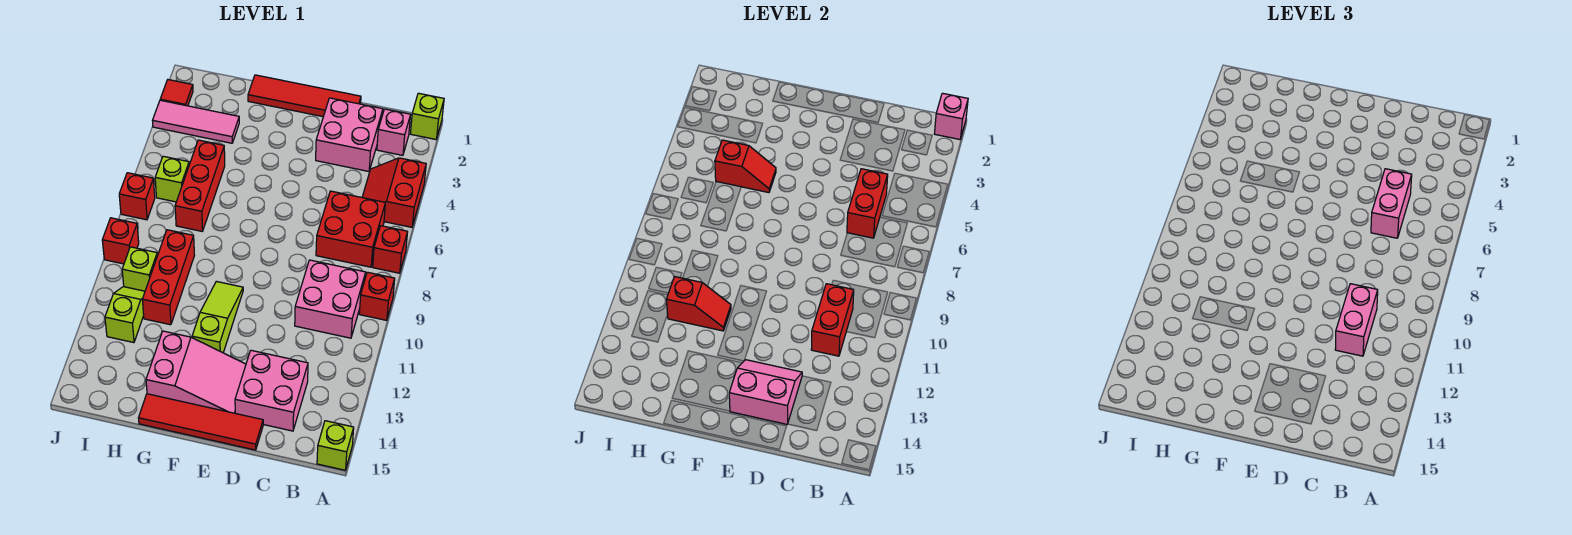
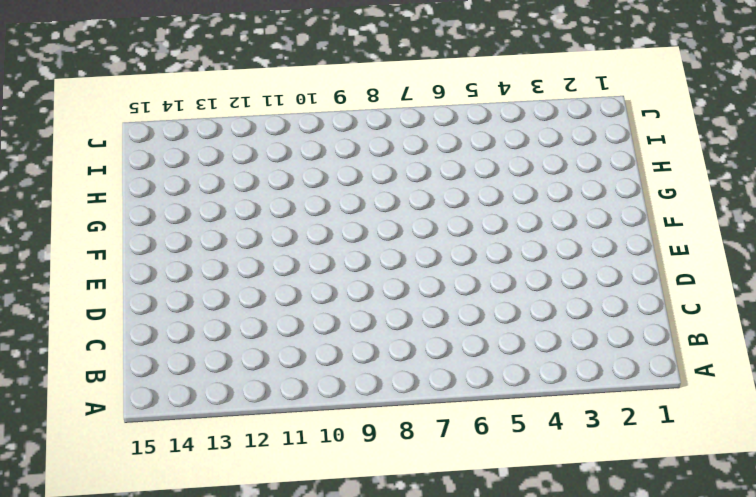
none -> lime brick A1 level 1
none -> red slope A4:B5 level 1 top A
none -> red brick A7 level 1
none -> red brick A9 level 1

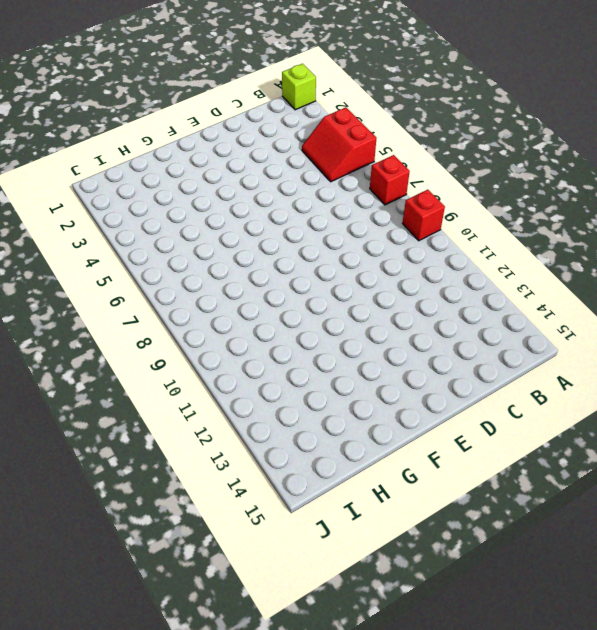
none -> lime brick A15 level 1
none -> pink brick B2 level 1
none -> red brick B6:C7 level 1
none -> pink brick B9:C10 level 1

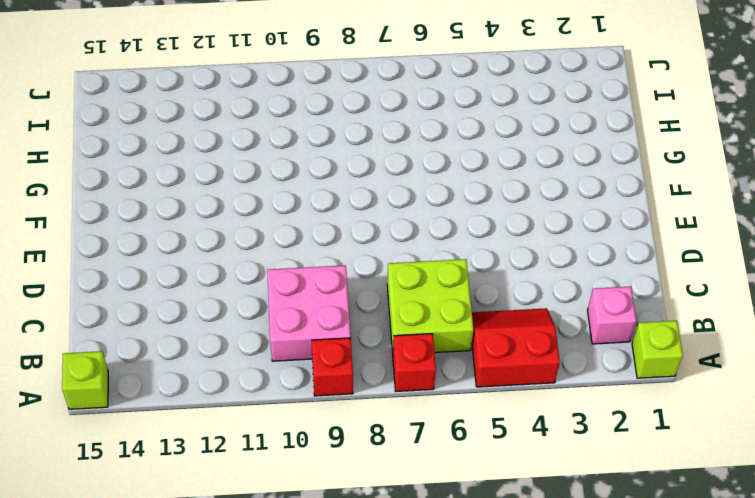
lime brick B6:C7 level 1 -> red brick B6:C7 level 1
none -> pink brick C2:D3 level 1
none -> pink brick C13:D14 level 1
none -> red tile D1:G1 level 1
none -> red tile D15:G15 level 1

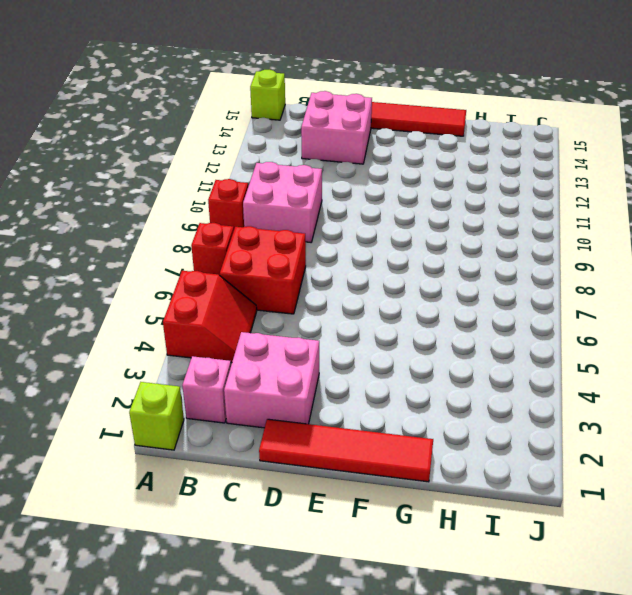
none -> pink slope E13:G14 level 1 top G
none -> lime slope F10:F12 level 1 top 12
none -> pink tile H3:J3 level 1
none -> red brick H5:H7 level 1

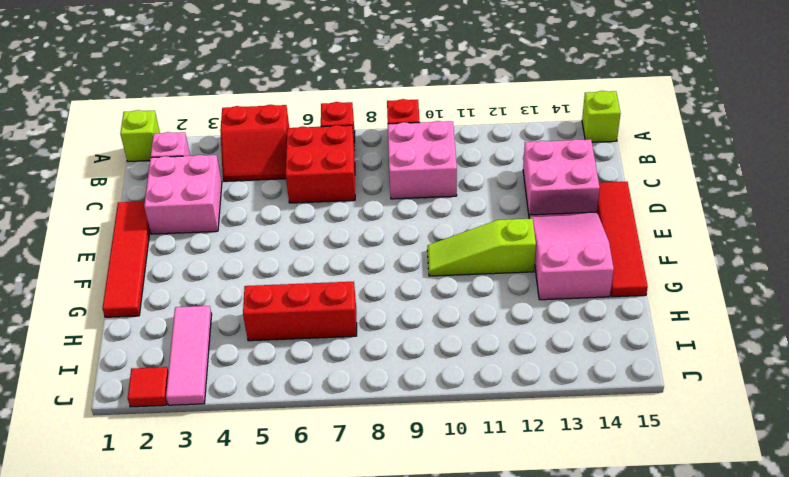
none -> red brick H9:H11 level 1
none -> lime brick I6 level 1
none -> lime brick I10 level 1
none -> lime slope I11:I12 level 1 top 12

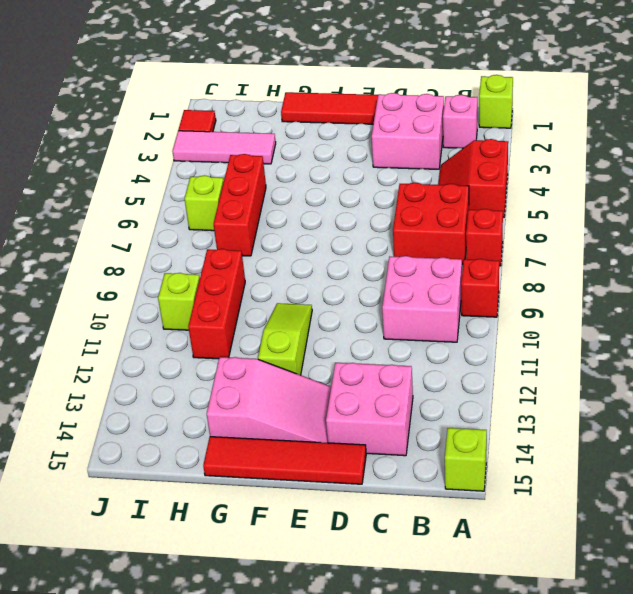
none -> lime slope I11:I12 level 1 top 12
none -> red brick J7 level 1
none -> red brick J9 level 1
none -> pink brick A1 level 2

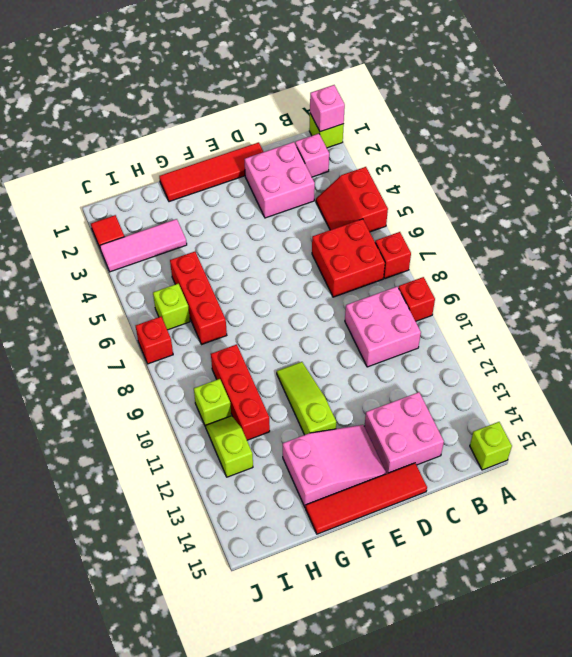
none -> red brick J9 level 1
none -> red brick C5:C6 level 2
none -> red brick C10:C11 level 2
none -> pink slope D13:E14 level 2 top 14

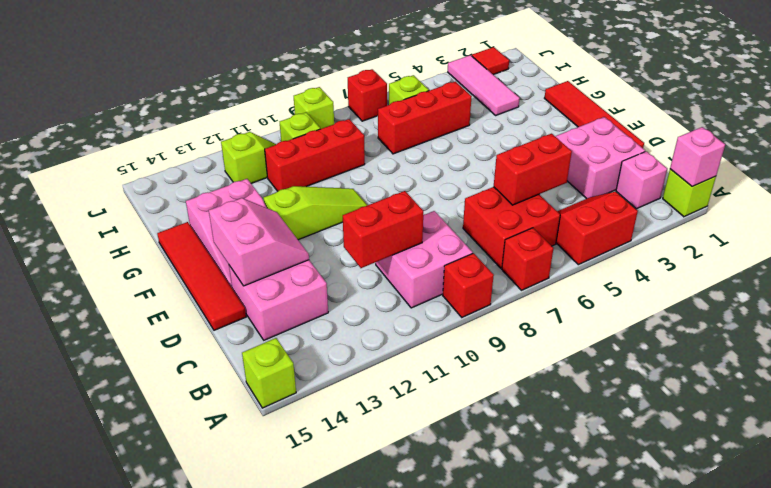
lime brick J9 level 1 -> red brick J9 level 1
none -> red slope G5:H5 level 2 top H
none -> red slope G11:H11 level 2 top H
none -> pink brick C5:C6 level 3
none -> pink brick C10:C11 level 3

